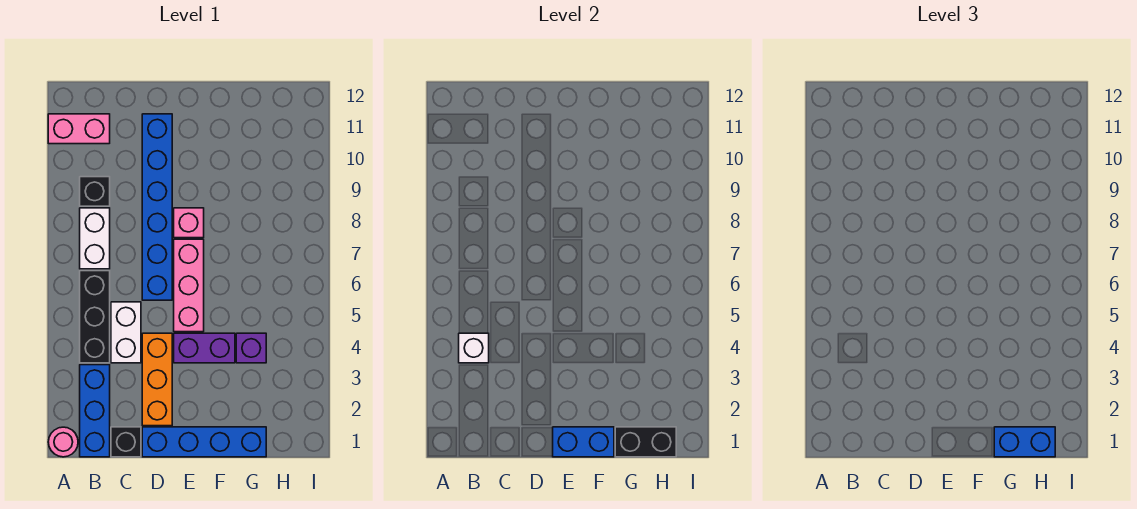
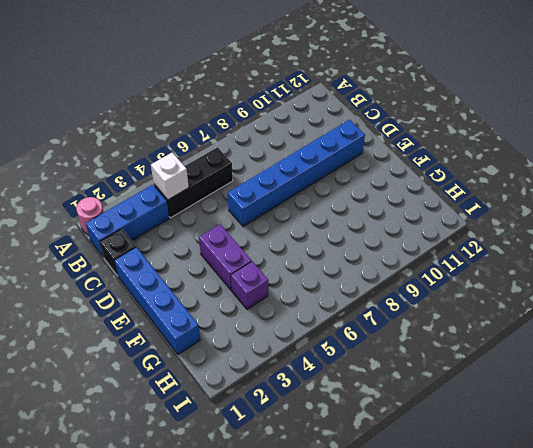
none -> pink brick A11:B11 level 1
none -> white brick B7:B8 level 1
none -> black brick B9 level 1

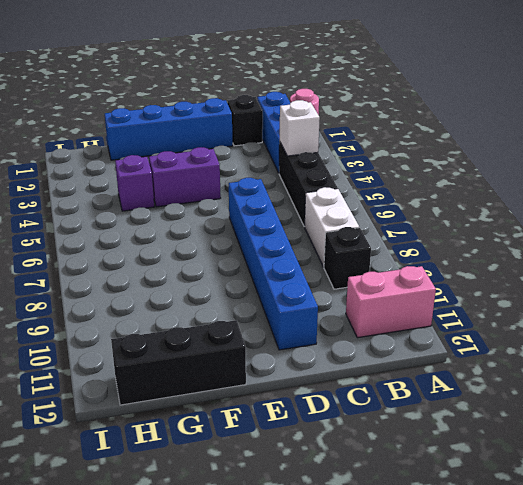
black brick F12:H12 level 1 -> none
none -> white brick C4:C5 level 1
none -> orange brick D2:D4 level 1
none -> pink brick E5:E7 level 1

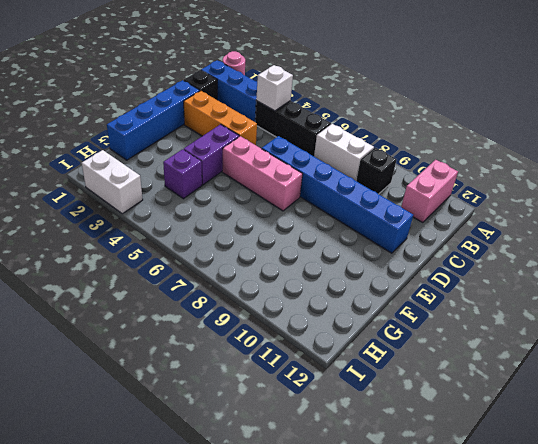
white brick I2:I3 level 1 -> white brick C4:C5 level 1
none -> pink brick E8 level 1
none -> blue brick E1:F1 level 2
none -> black brick G1:H1 level 2

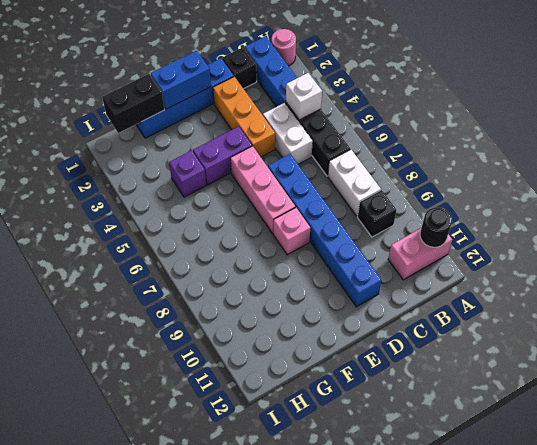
black round brick A11 level 2 -> none
none -> blue brick G1:H1 level 3

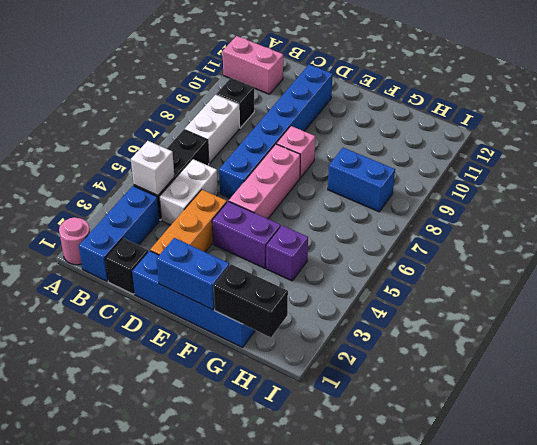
blue brick G8:H8 level 1 -> blue brick G1:H1 level 3

